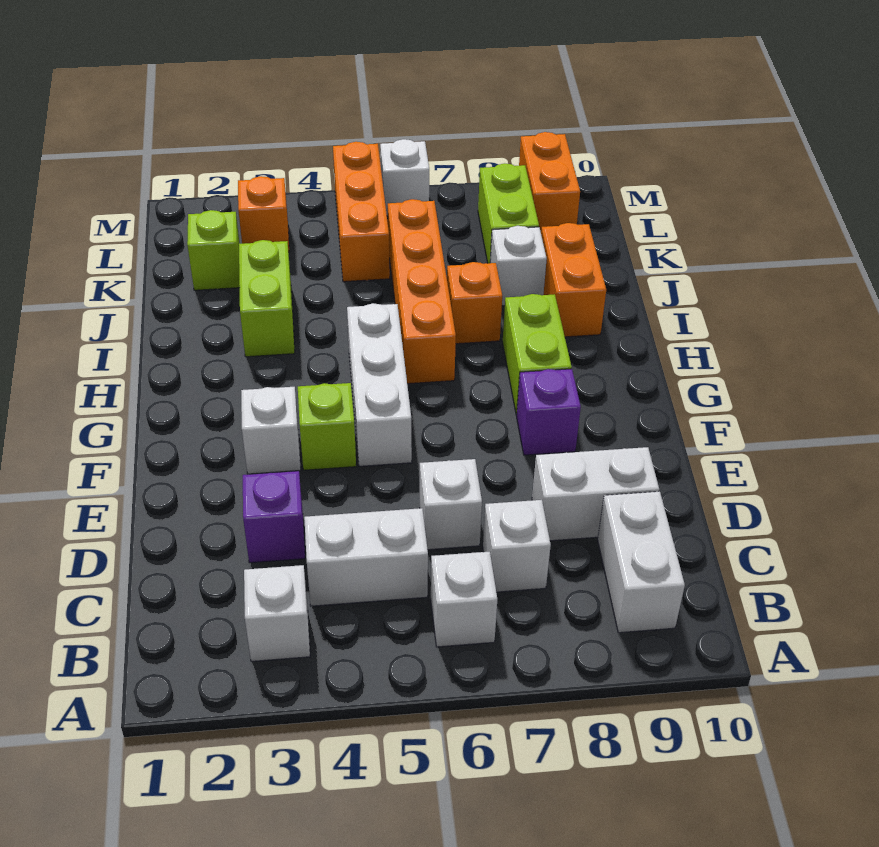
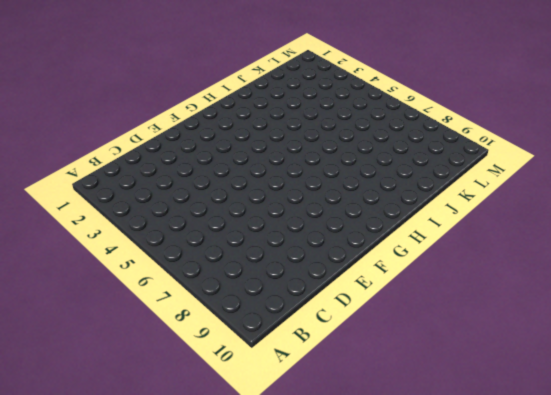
none -> white brick B3 level 1
none -> white brick B6 level 1
none -> white brick B9:C9 level 1

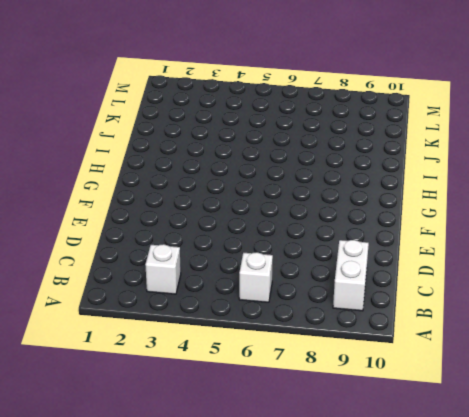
none -> white brick C4:C5 level 1
none -> white brick C7 level 1
none -> purple brick D3 level 1

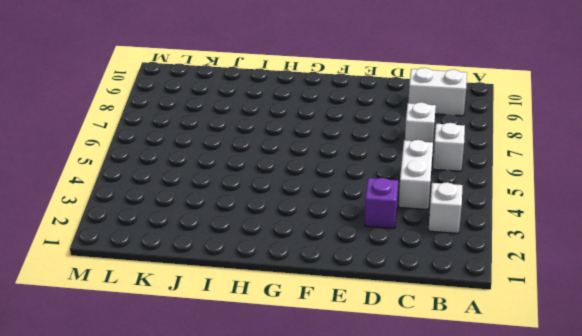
none -> white brick D6 level 1
none -> white brick D8:D9 level 1
none -> white brick F3 level 1

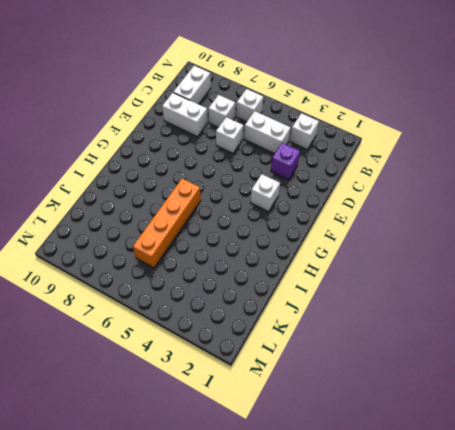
none -> lime brick F4 level 1
none -> white brick F5:H5 level 1
none -> purple brick F8 level 1

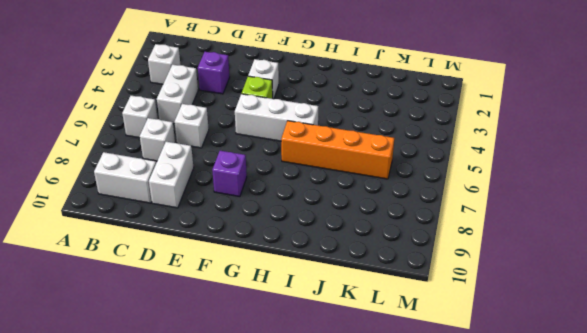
none -> lime brick G8:H8 level 1
none -> lime brick I3:J3 level 1
none -> orange brick I7 level 1

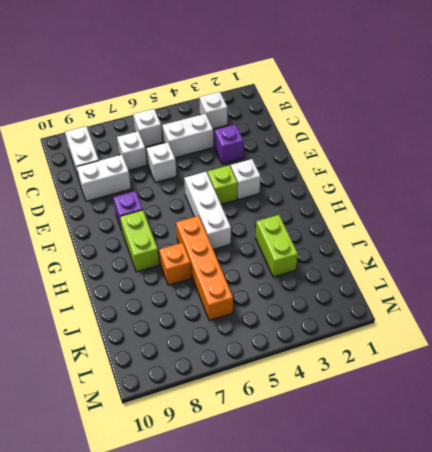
none -> orange brick I9:J9 level 1
none -> white brick J8 level 1
none -> lime brick K2 level 1

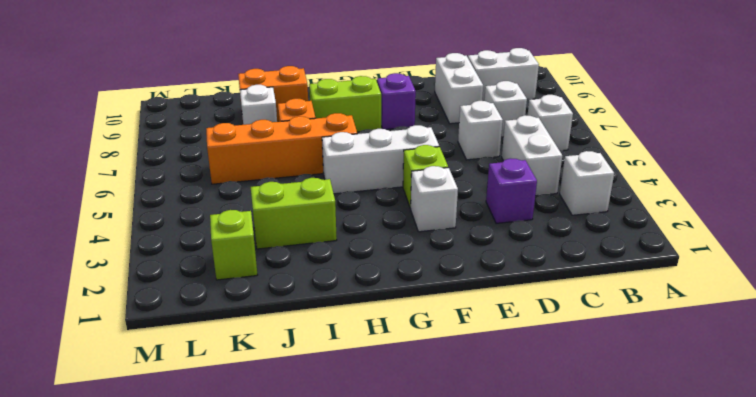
none -> orange brick K5:M5 level 1
none -> lime brick K8:L8 level 1
none -> orange brick L3 level 1

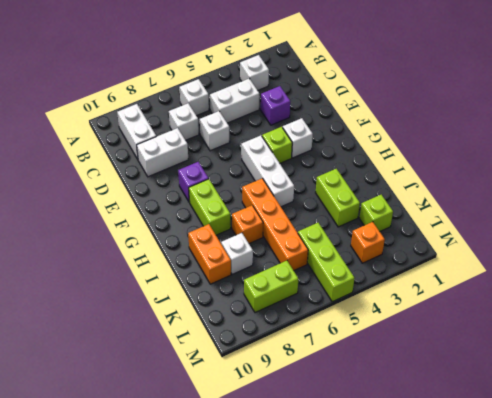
lime brick K5:M5 level 1 -> orange brick K5:M5 level 1
lime brick L7:L8 level 1 -> lime brick K8:L8 level 1
none -> orange brick L9:M9 level 1
none -> white brick M6 level 1

